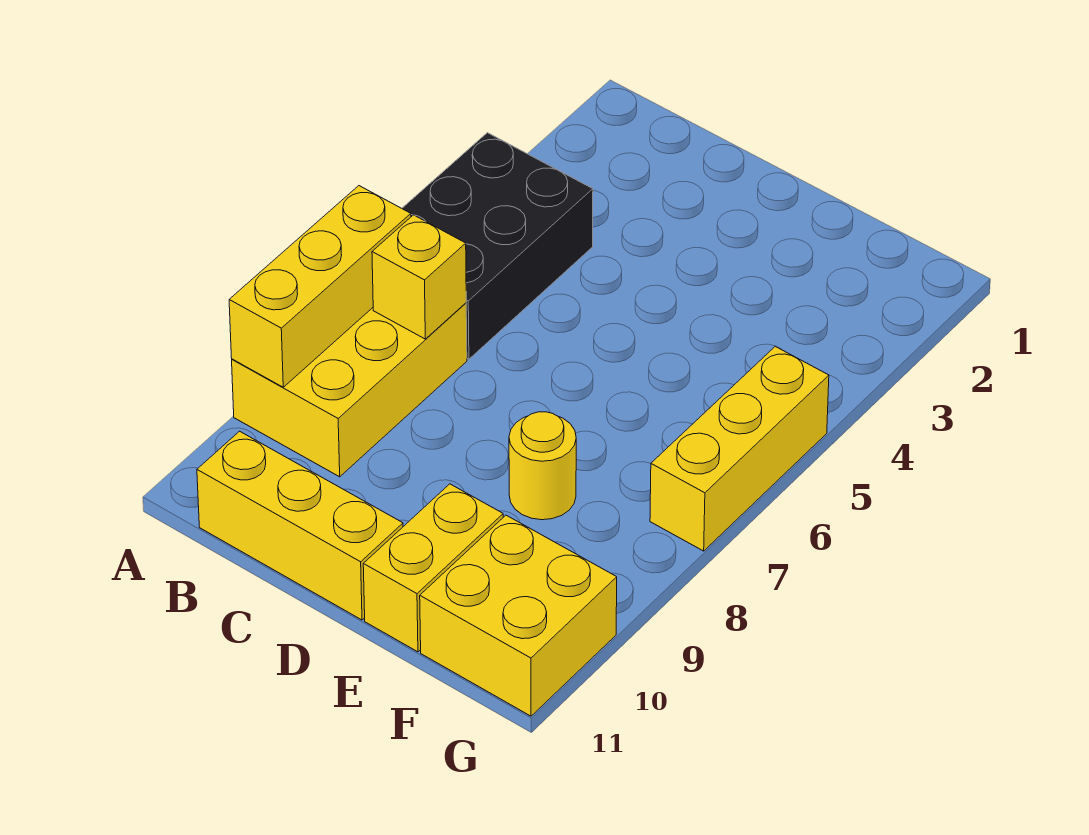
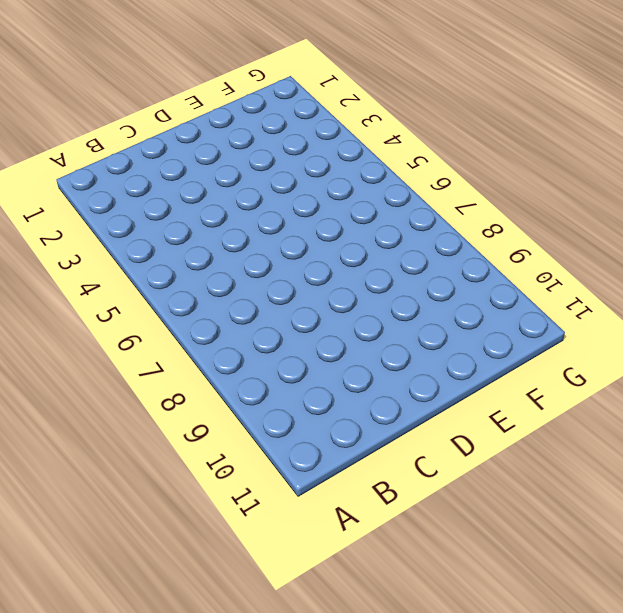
none -> black brick A4:B6 level 1
none -> yellow brick A7:B9 level 1

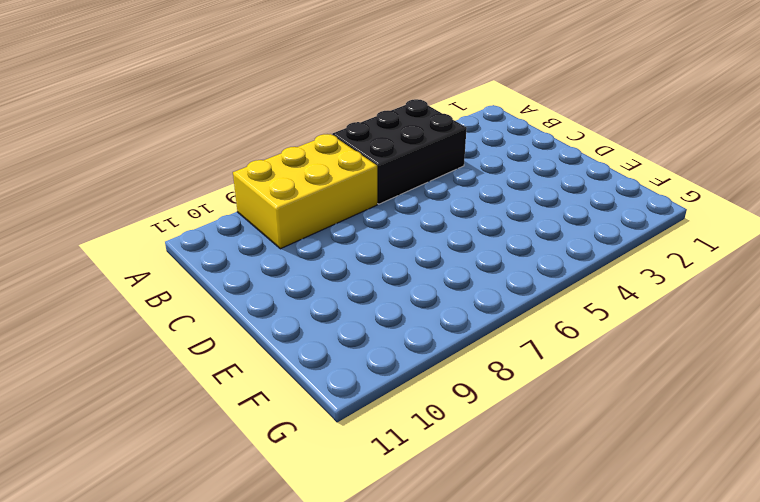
none -> yellow brick B11:D11 level 1
none -> yellow round brick E8 level 1

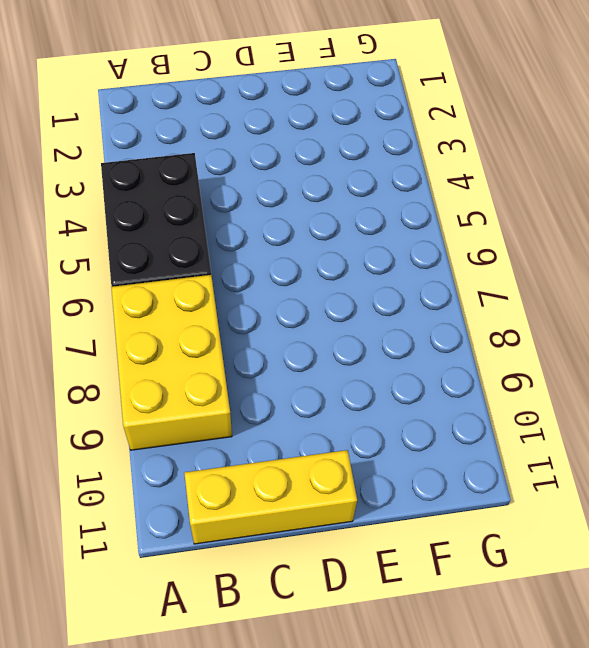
none -> yellow round brick E8 level 1
none -> yellow brick E10:E11 level 1

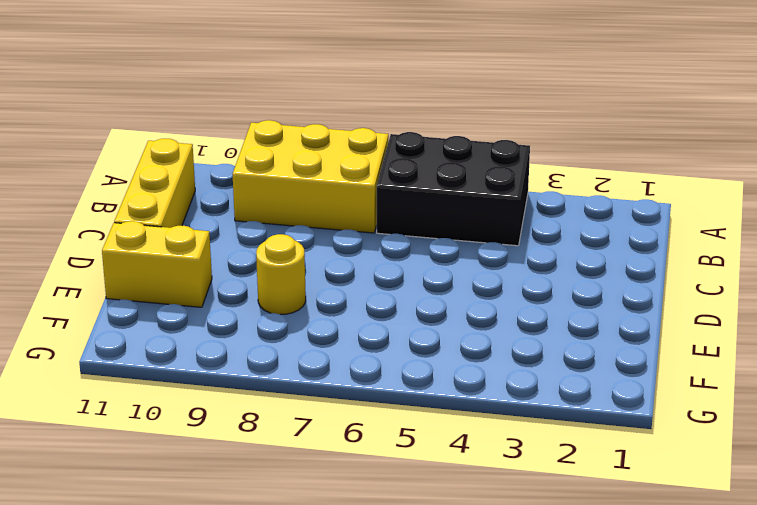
none -> yellow brick F10:G11 level 1
none -> yellow brick G5:G7 level 1

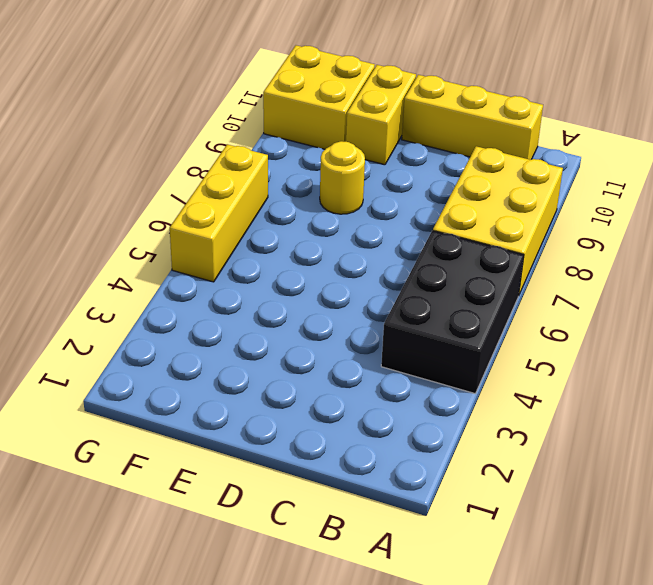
none -> yellow brick A7:A9 level 2
none -> yellow brick B7 level 2

